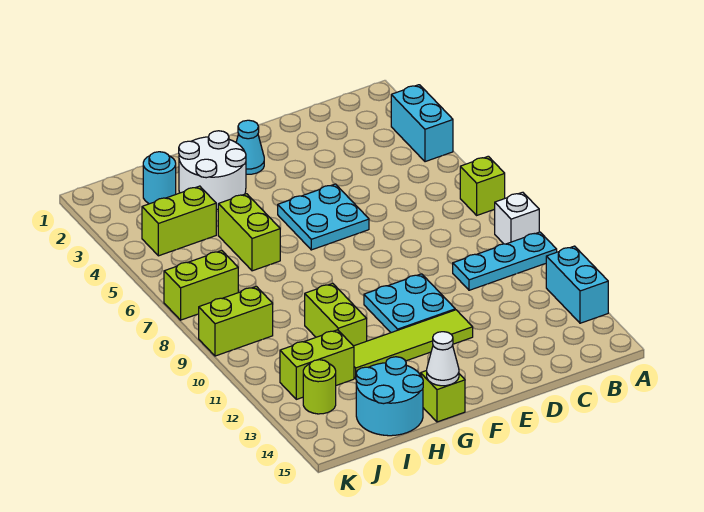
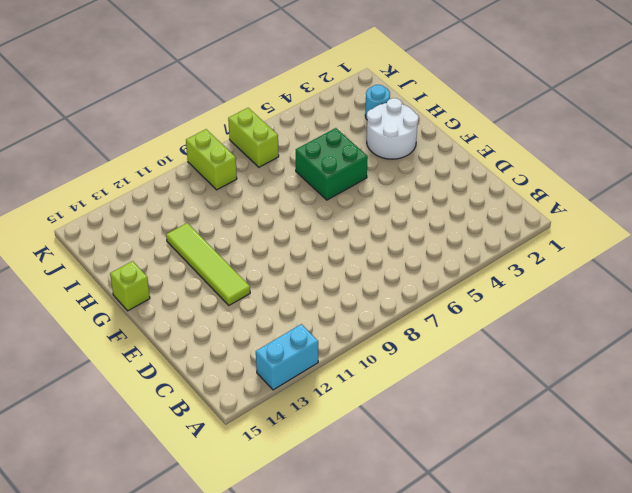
green brick G5:H6 level 1 -> lime brick H5:H6 level 1
none -> cyan brick A3:A4 level 1
none -> lime brick A7 level 1
none -> white brick A9 level 1

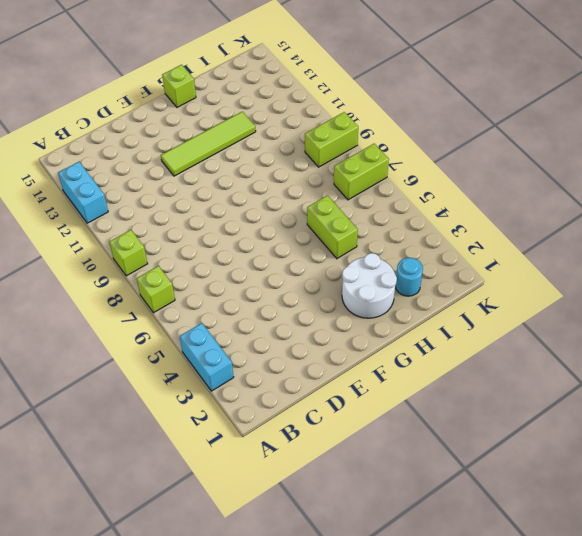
lime brick A9 level 1 -> white brick A9 level 1
none -> cyan plate A10:C10 level 1
none -> cyan plate E5:F6 level 1
none -> cyan plate E10:F11 level 1

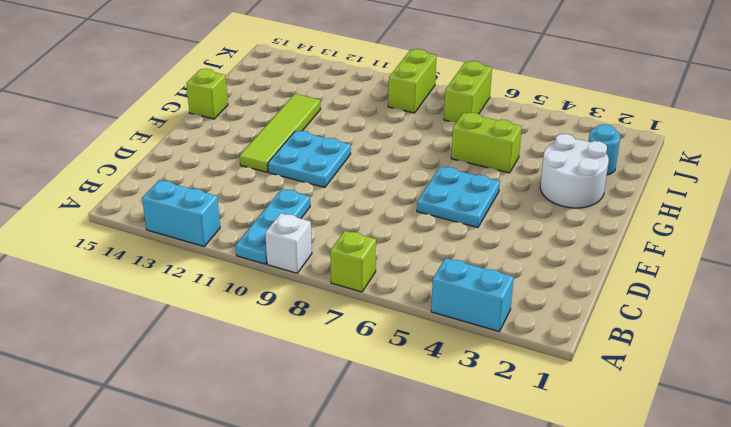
none -> cyan cone F2 level 1
none -> lime brick H10:H11 level 1
none -> cyan round brick H14:I15 level 1

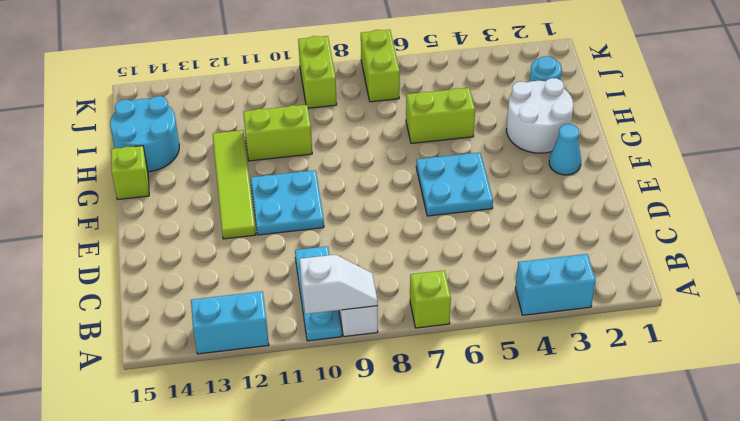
white slope A9:A10 level 2 top 10 -> none
none -> lime brick I4:J4 level 1
none -> lime brick I12:J12 level 1
none -> lime round brick J13 level 1

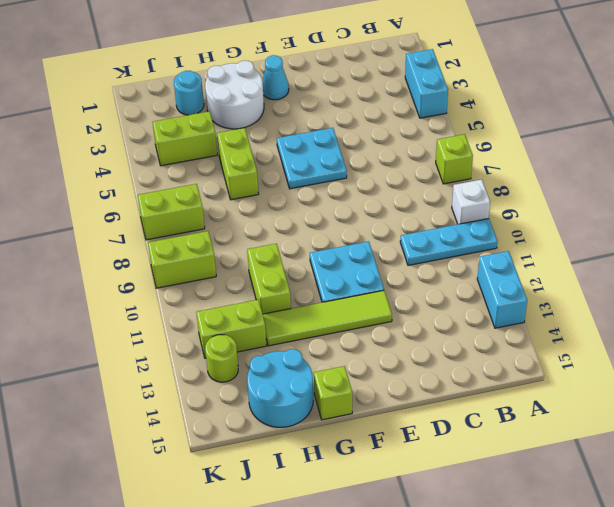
none -> white cone G15 level 2

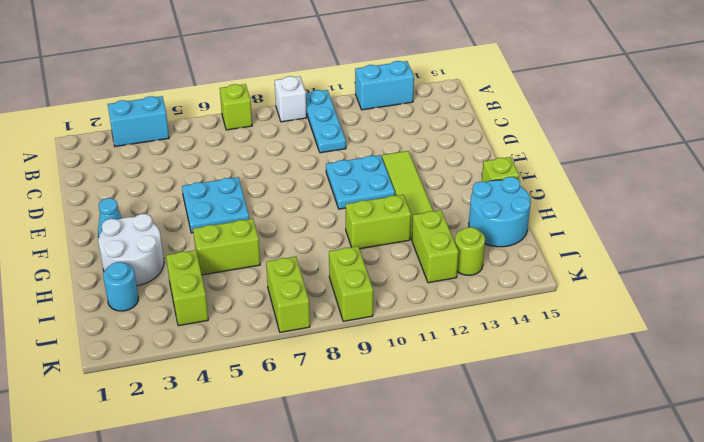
none -> white cone G15 level 2

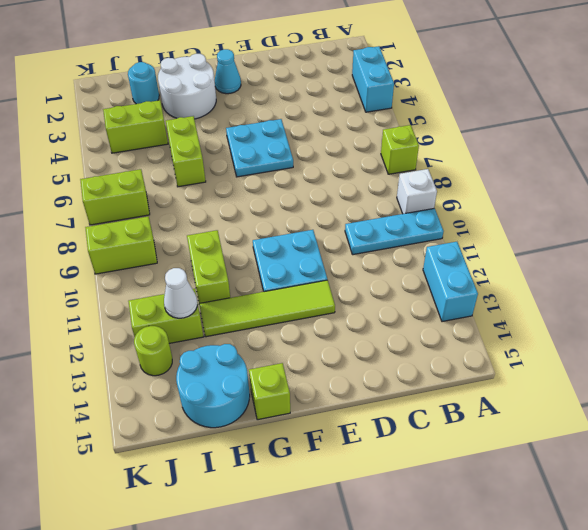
white cone I12 level 2 -> white cone G15 level 2

